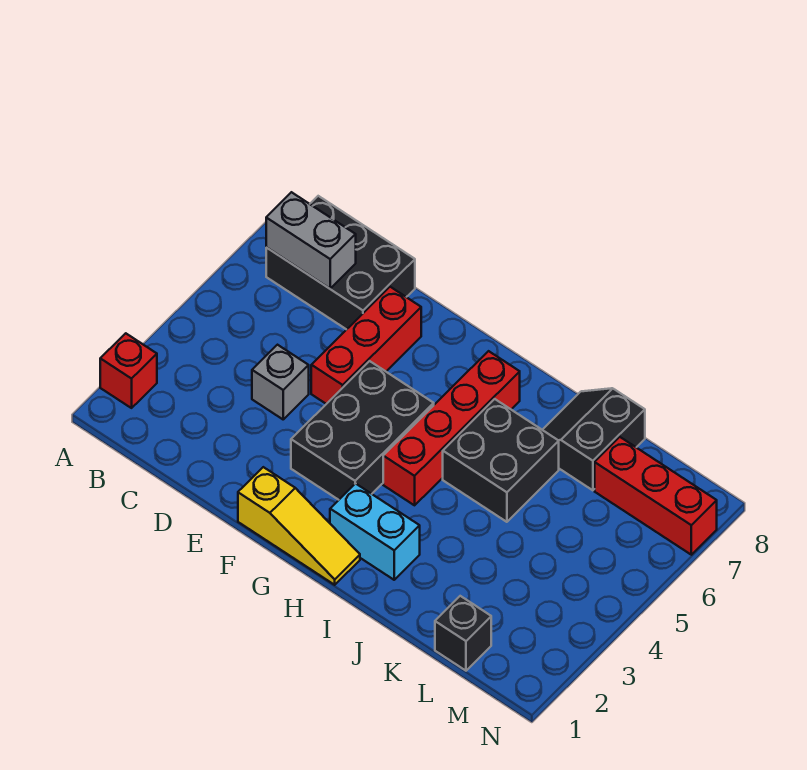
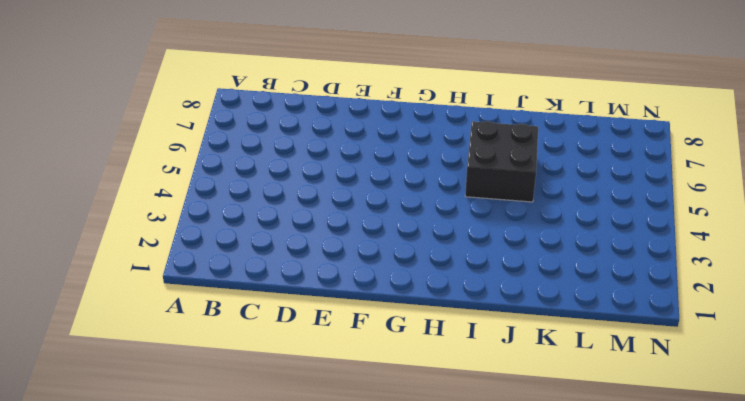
none -> red brick A2 level 1
none -> black brick B7:D8 level 1
none -> grey brick D4 level 1

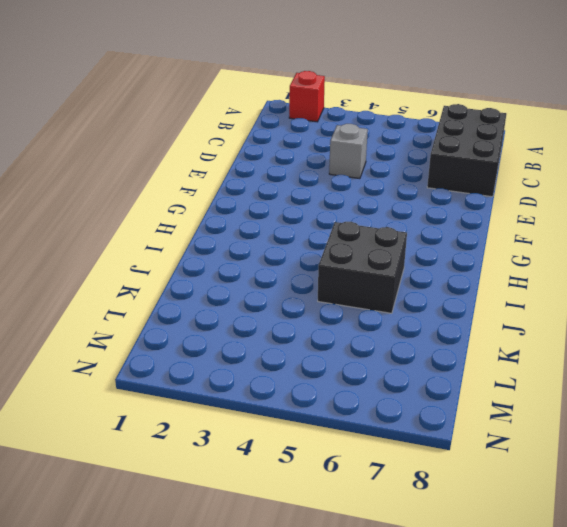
none -> red brick E5:E7 level 1
none -> yellow slope F1:H1 level 1 top F
none -> black brick F3:G5 level 1

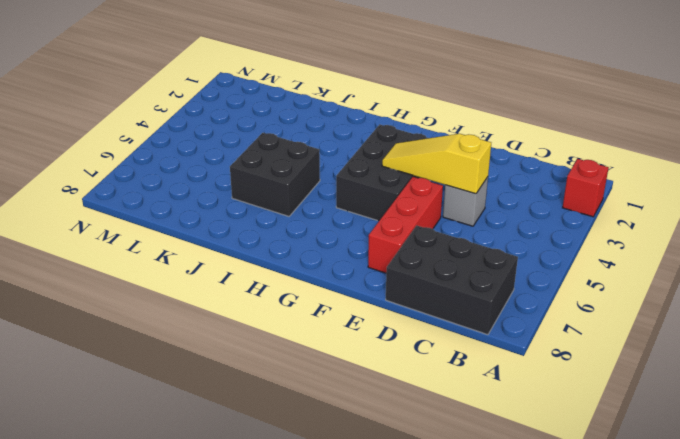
yellow slope D4:F4 level 2 top D -> yellow slope F1:H1 level 1 top F
none -> cyan brick H2:I2 level 1
none -> red brick H4:H7 level 1
none -> black slope J7:K8 level 1 top K

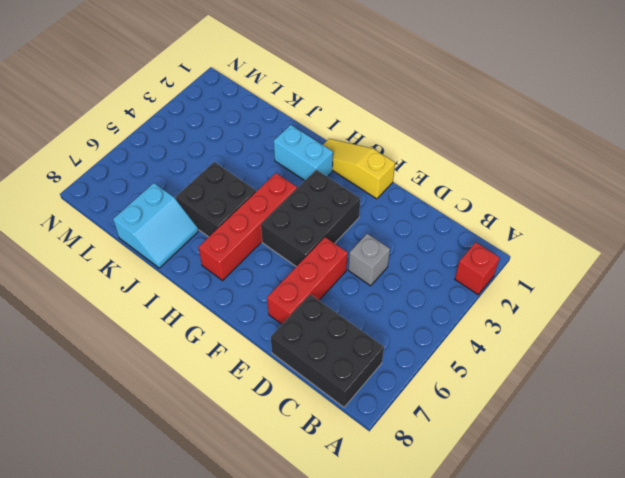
cyan slope J7:K8 level 1 top K -> black slope J7:K8 level 1 top K
none -> black brick L1 level 1
none -> red brick L7:N7 level 1
none -> grey brick B7:C7 level 2

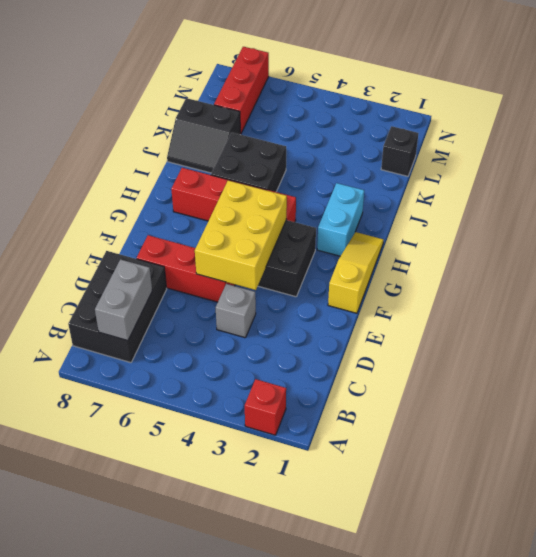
yellow brick E4:G5 level 2 -> none

